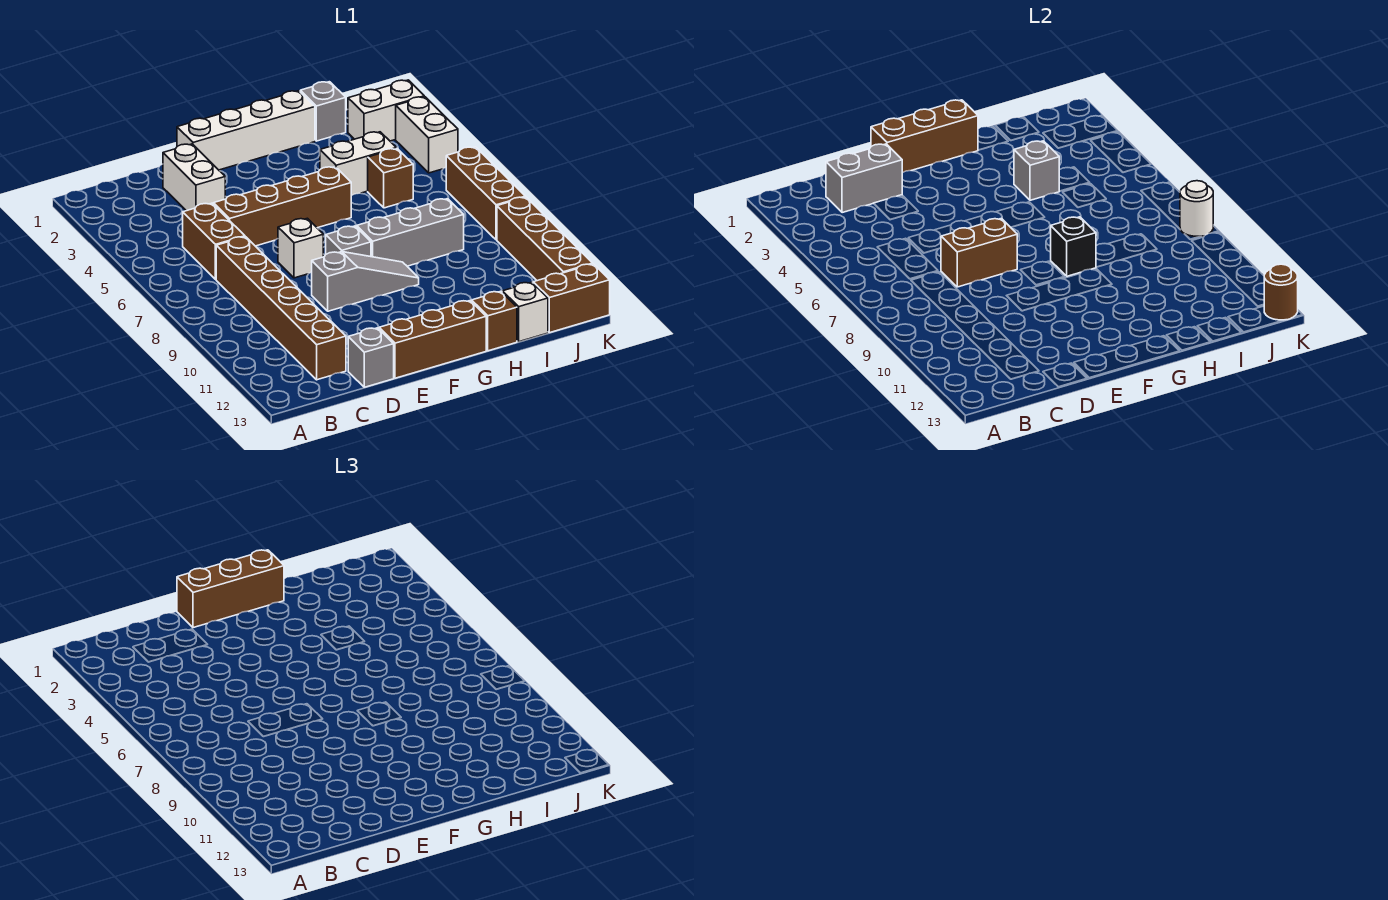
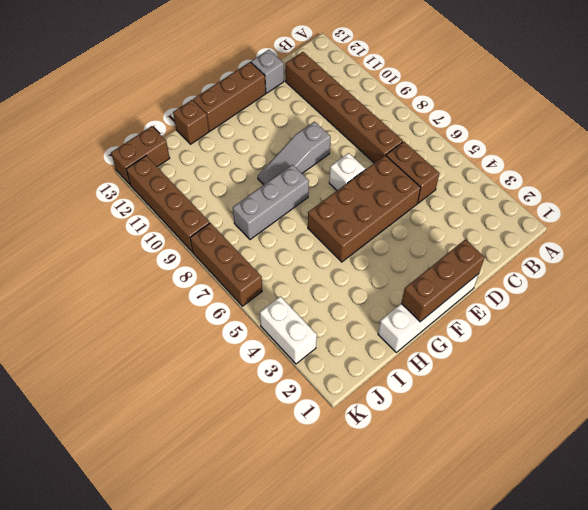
brown brick D5:G6 level 1 -> brown brick D5:G5 level 1
none -> white brick D2:D3 level 1
none -> grey brick F8 level 1
none -> white brick H4:I4 level 1

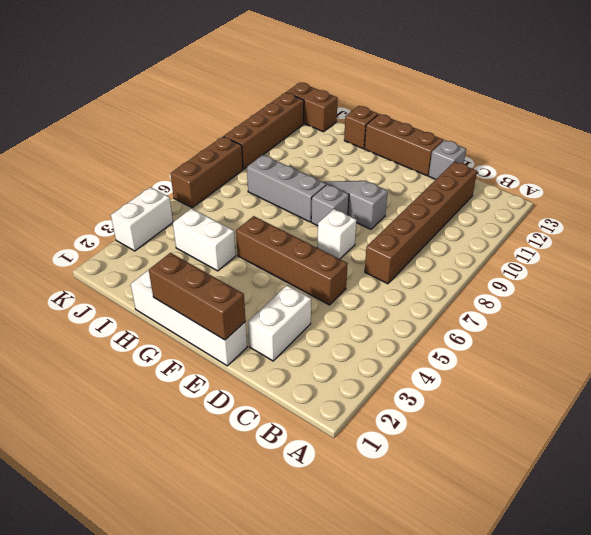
none -> brown brick C5:C6 level 1
none -> grey brick I1 level 1
none -> brown brick I5 level 1

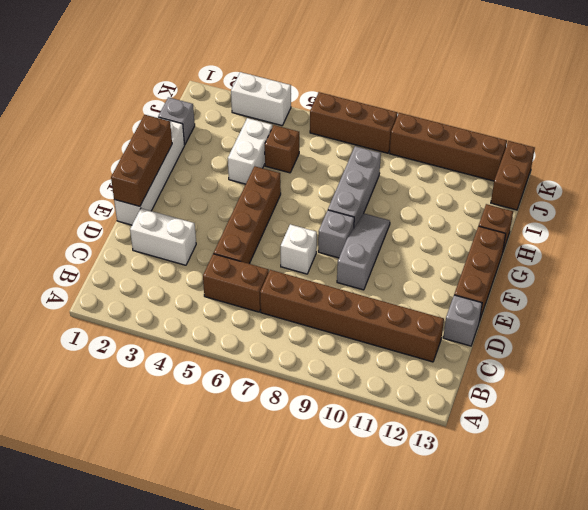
none -> white brick I13 level 1
none -> white brick J2:K2 level 1
none -> grey brick C2:D2 level 2

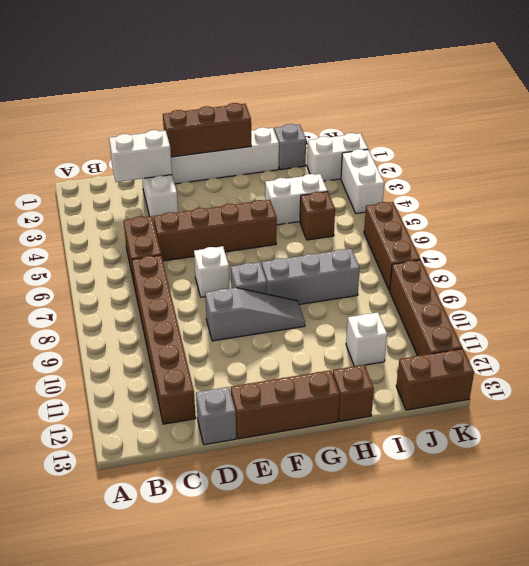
white brick C2:D2 level 2 -> grey brick C2:D2 level 2
white brick I11 level 1 -> white brick I13 level 1
none -> brown brick D7:E7 level 2
none -> black brick G8 level 2
none -> grey brick H4 level 2

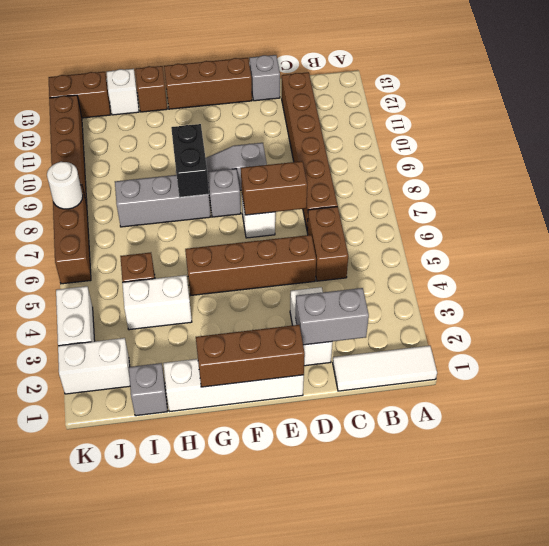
white tile A1:C1 level 1 -> none
black brick G8:G9 level 2 -> black brick G8 level 2
none -> grey brick H4 level 2
none -> brown round brick K13 level 2
none -> brown brick E1:G1 level 3

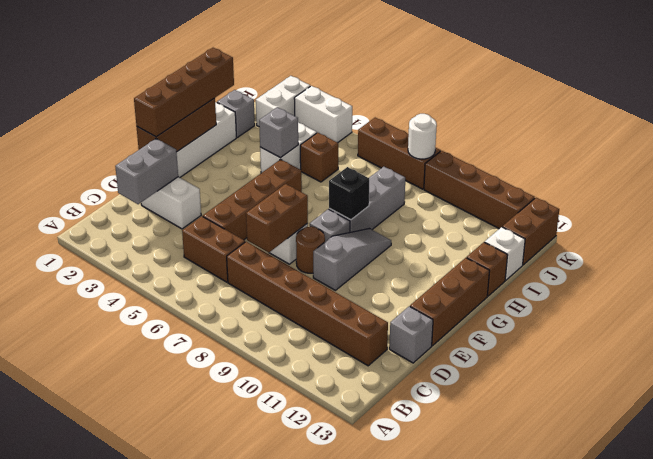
brown brick E1:H1 level 3 -> brown brick E1:G1 level 3
brown round brick E8 level 1 -> brown round brick K13 level 2

